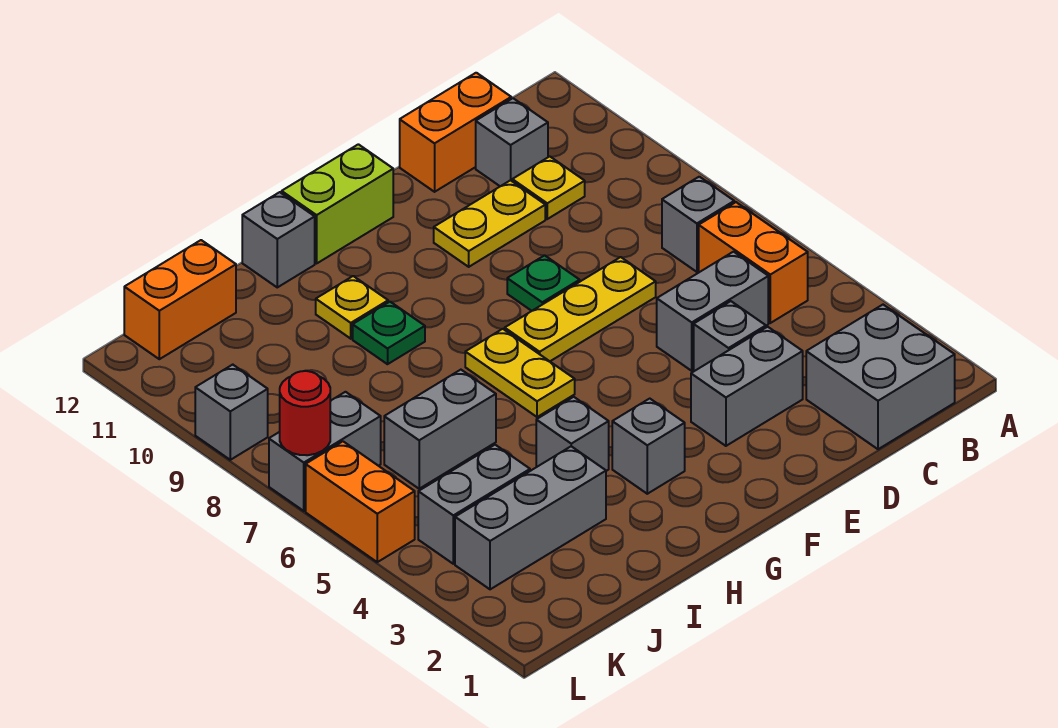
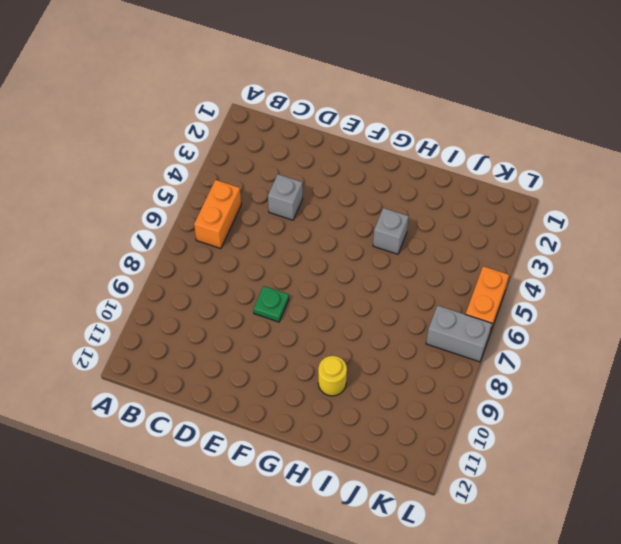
yellow round brick H10 level 1 -> yellow plate H10 level 1
none -> grey brick B1:C2 level 1
none -> grey brick B7 level 1
none -> grey brick C5:D5 level 1

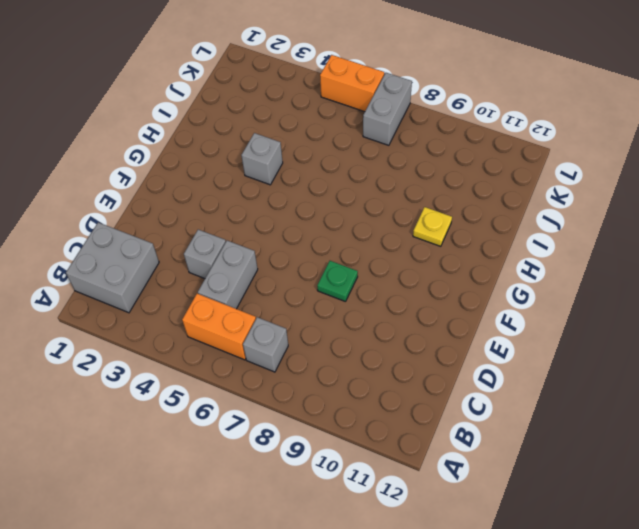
none -> yellow plate C10 level 1
none -> grey brick C11 level 1
none -> orange brick C12:D12 level 1

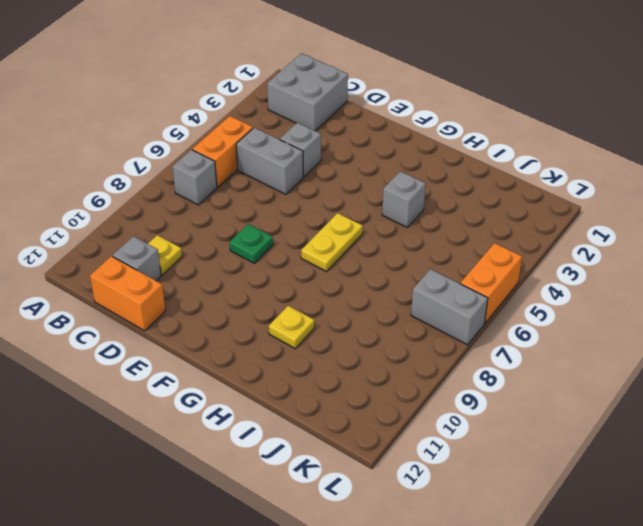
none -> grey brick D3:E3 level 1
none -> yellow plate D7:F7 level 1
none -> yellow plate D10:E10 level 1

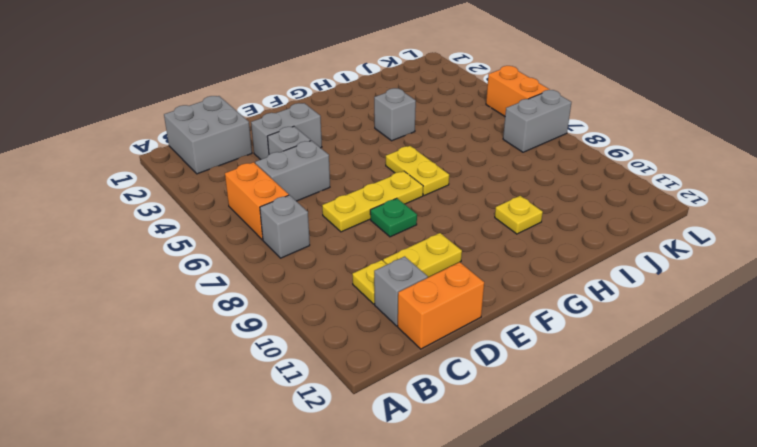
none -> lime brick F12:G12 level 1
none -> grey brick G3 level 1
none -> green plate H9 level 1

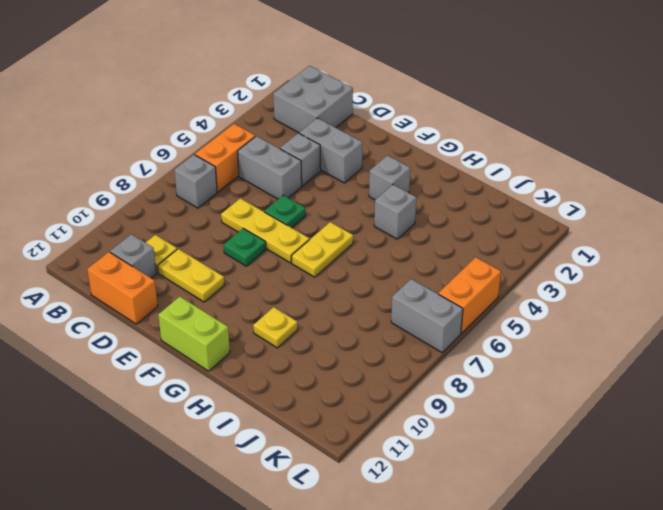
green plate E6 level 1 -> green plate H9 level 1
none -> grey brick H12 level 1
none -> grey brick I3:K3 level 1
none -> grey brick I6:J6 level 1

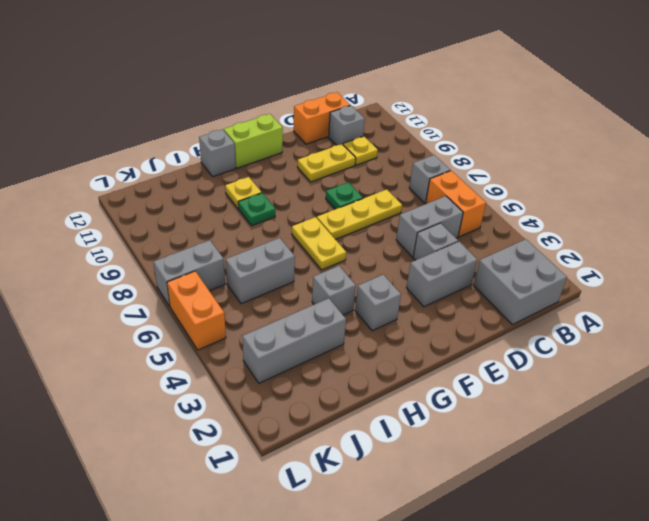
none -> grey brick J4:K4 level 1
none -> orange brick J12:K12 level 1
none -> grey brick L9 level 1

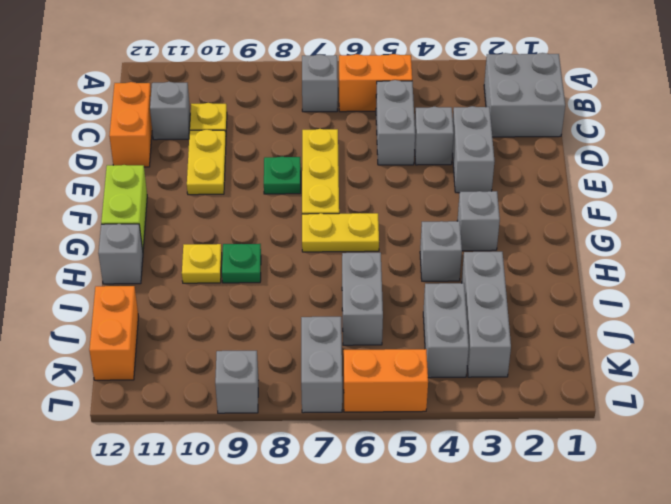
none -> red round brick L7 level 2

